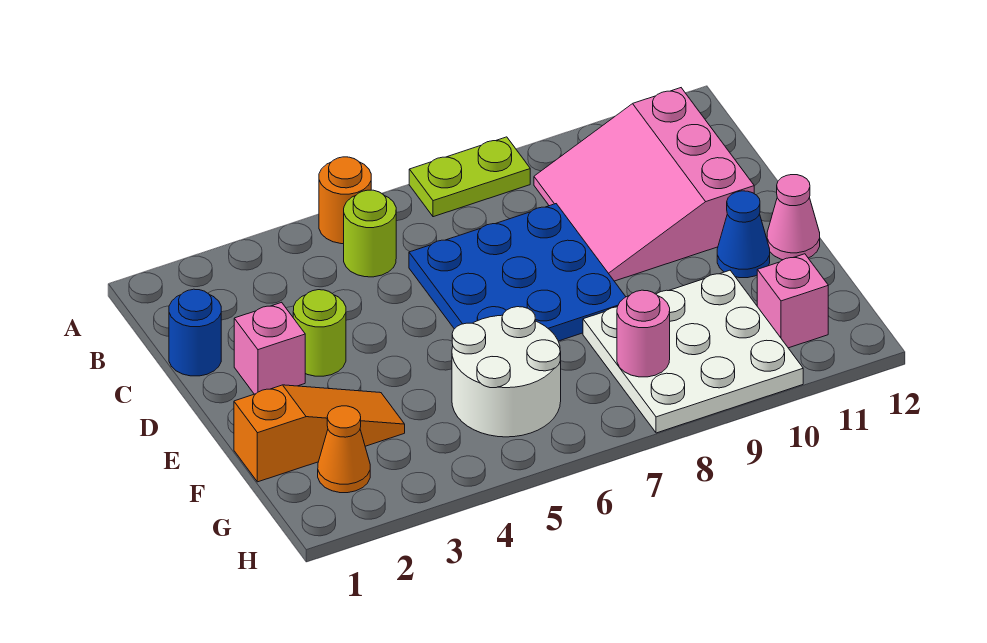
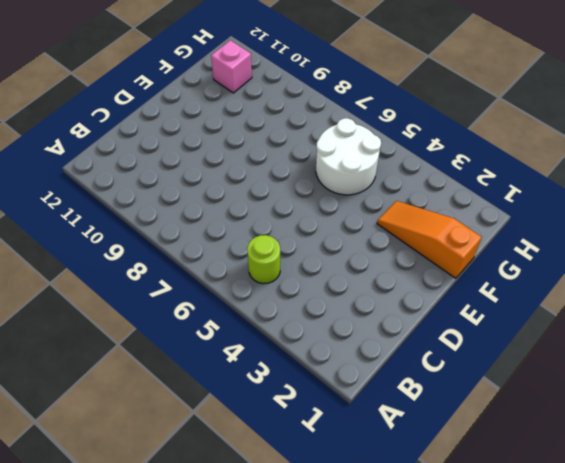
none -> orange round brick A5 level 1
none -> lime plate A7:A8 level 1
none -> pink slope B9:D11 level 1 top 11

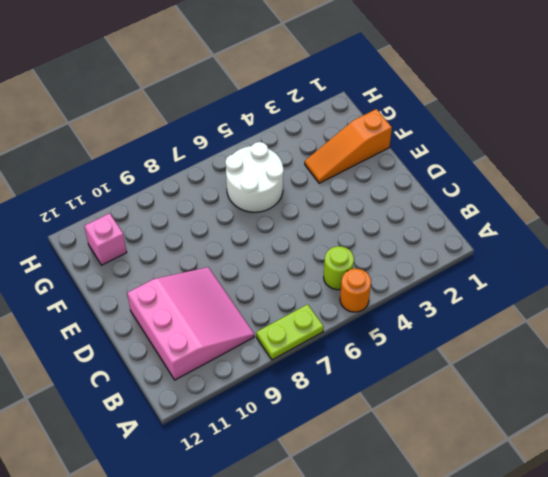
none -> blue round brick C1 level 1
none -> blue plate C6:E8 level 1
none -> pink brick D2 level 1

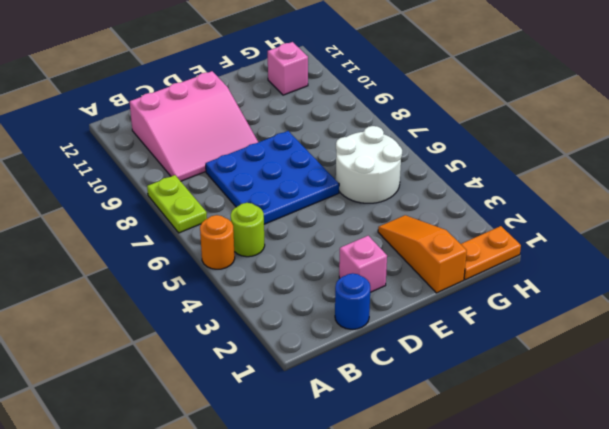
orange plate G1:H1 level 1 -> none
none -> lime round brick D3 level 1
none -> blue cone E11 level 1
none -> pink cone E12 level 1

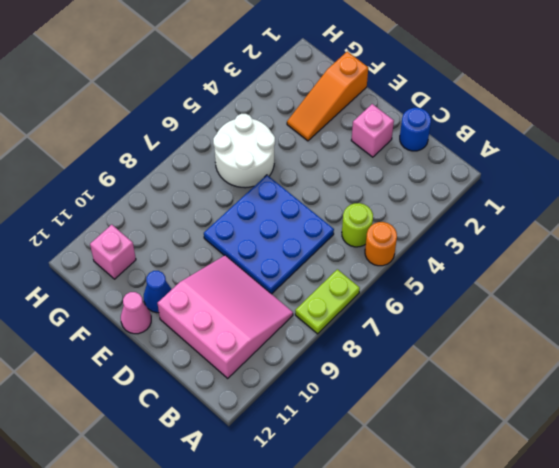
none -> lime round brick D3 level 1
none -> white plate F8:H10 level 1
none -> orange cone G2 level 1

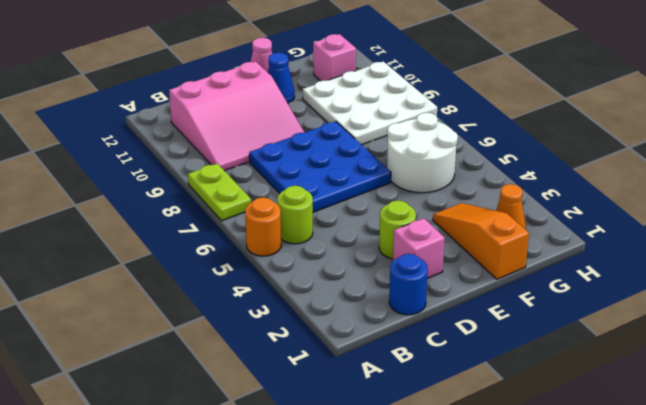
none -> pink round brick G8 level 2

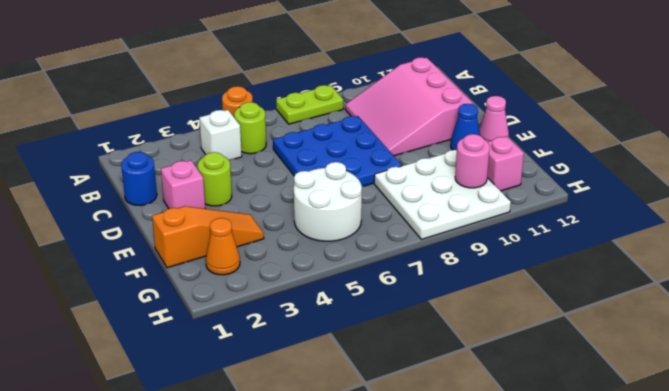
white brick B4 level 1 -> none
pink round brick G10 level 2 -> pink round brick G8 level 2

